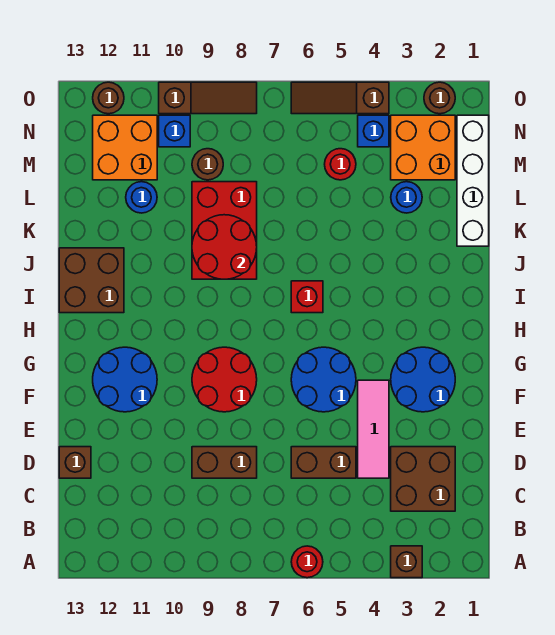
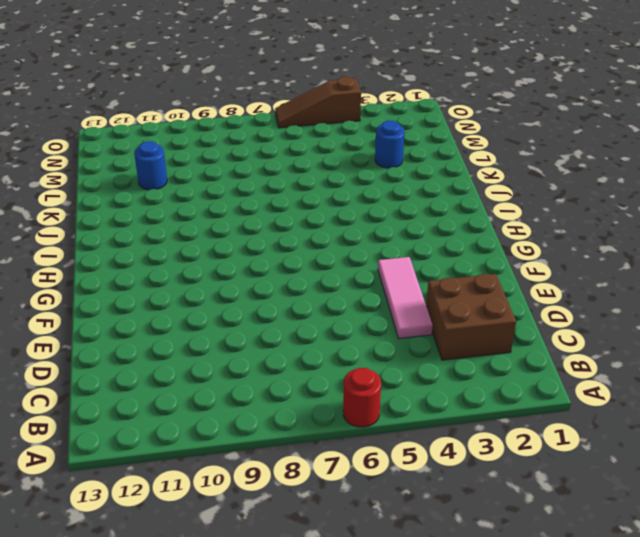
none -> brown brick A3 level 1
none -> brown brick D5:D6 level 1
none -> brown brick D8:D9 level 1

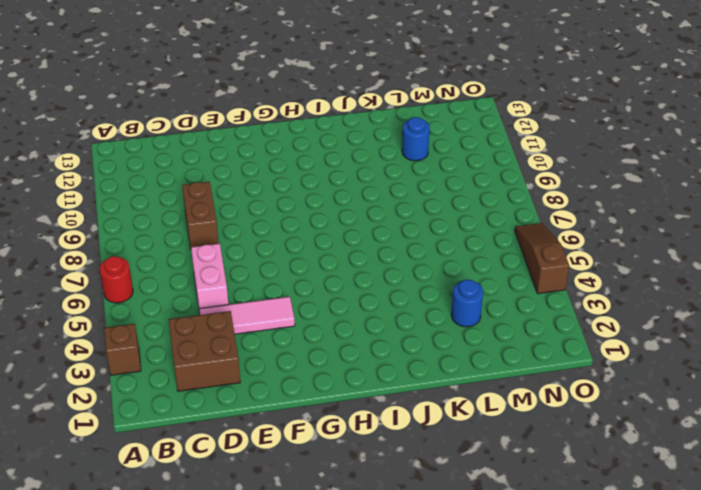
pink brick D5:D6 level 1 -> brown brick D5:D6 level 1
none -> brown brick D13 level 1
none -> blue round brick F2:G3 level 1
none -> blue round brick F5:G6 level 1

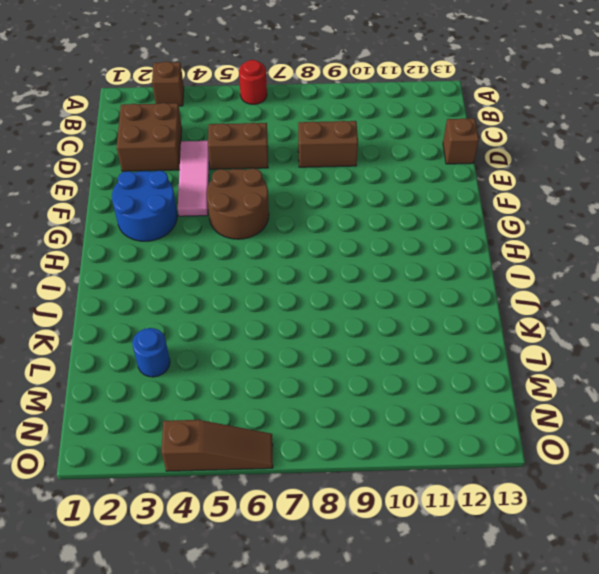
brown round brick F5:G6 level 1 -> blue round brick F5:G6 level 1
none -> red round brick F8:G9 level 1
none -> blue round brick F11:G12 level 1
none -> red brick I6 level 1

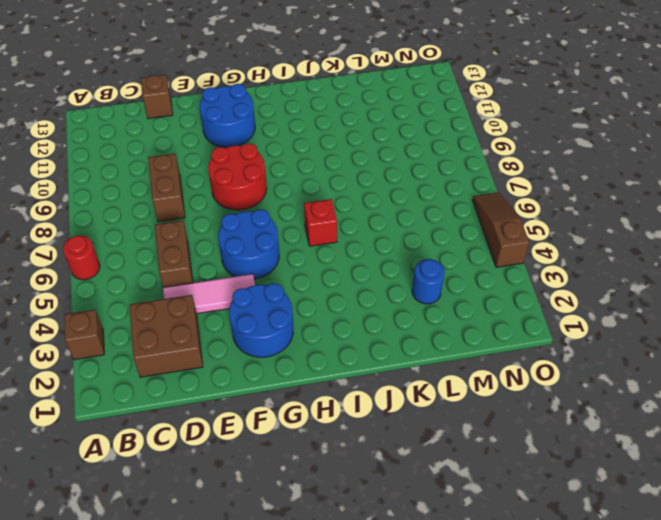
none -> brown brick I12:J13 level 1
none -> red brick J8:L9 level 1
none -> white brick K1:N1 level 1

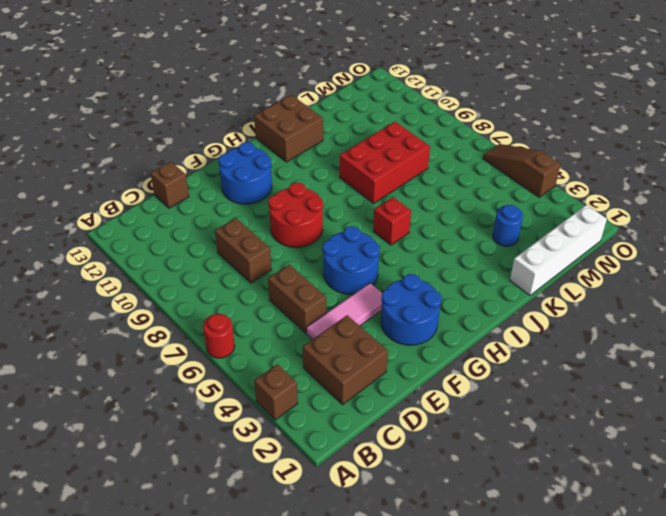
none -> blue round brick L11 level 1
none -> orange brick M2:N3 level 1
none -> red round brick M5 level 1

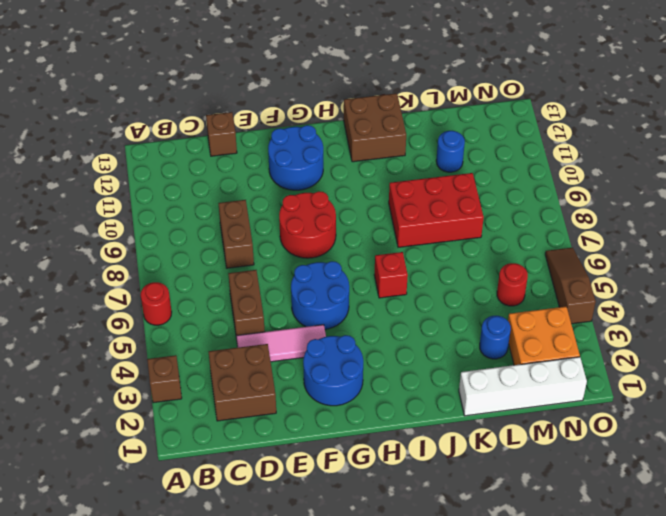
none -> brown round brick M9 level 1
none -> orange brick M11:N12 level 1
none -> blue brick N4 level 1

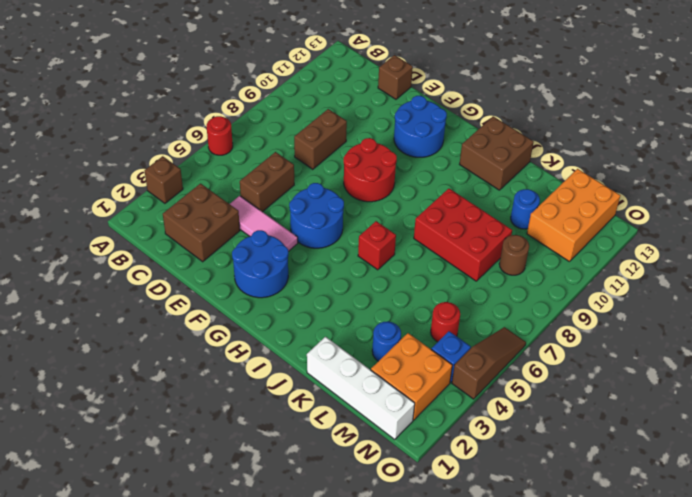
orange brick M11:N13 level 1 -> orange brick M11:N12 level 1
none -> blue brick N10 level 1
none -> brown round brick O2 level 1
none -> brown slope O8:O10 level 1 top 10

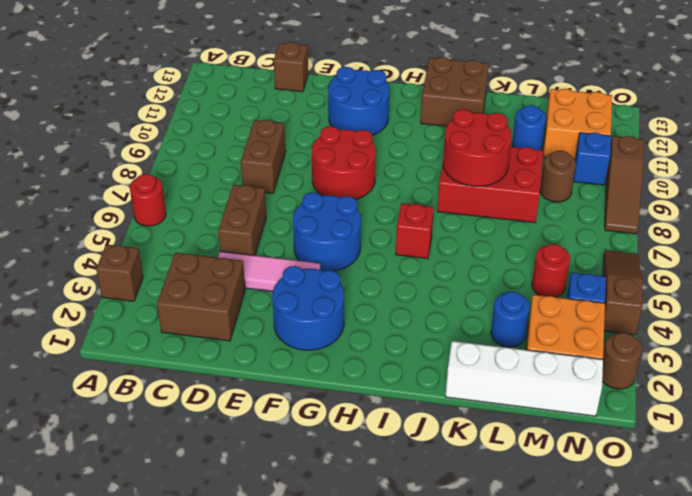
none -> brown round brick O12 level 1

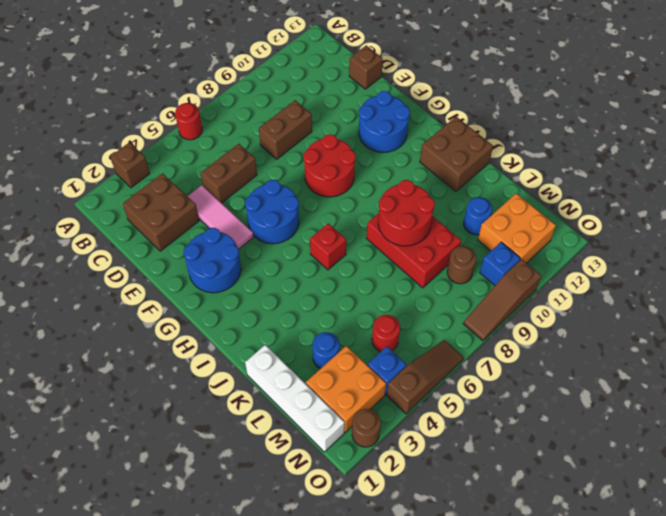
none -> brown round brick O12 level 1

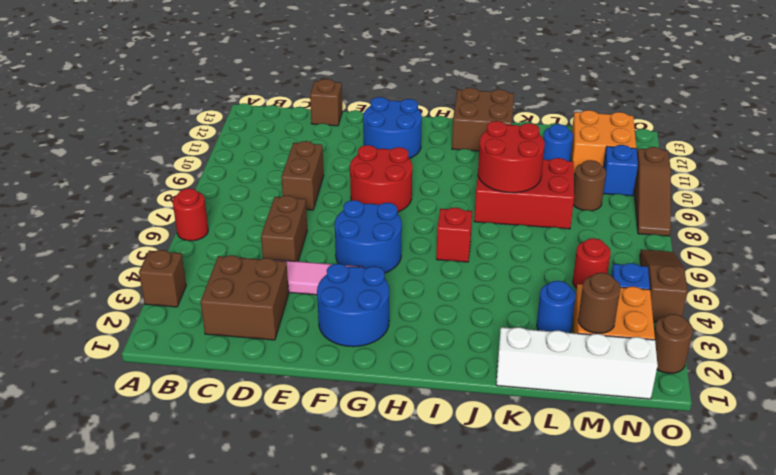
brown round brick M2 level 2 -> brown round brick O12 level 1

